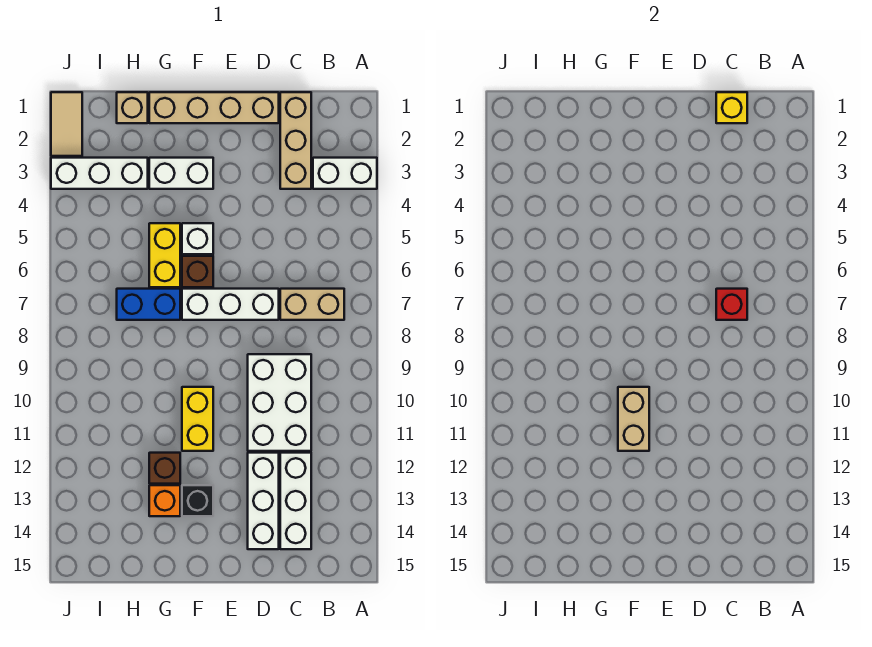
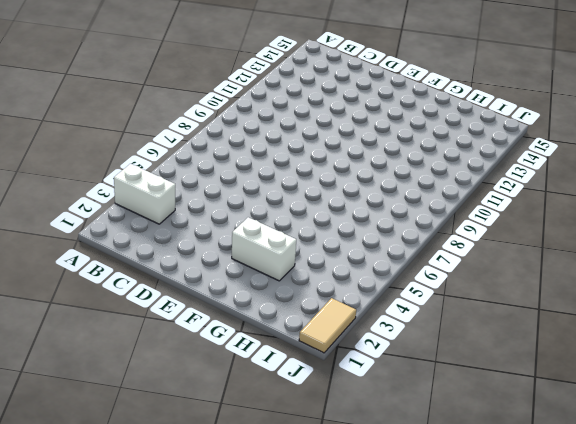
none -> tan brick B7:C7 level 1
none -> tan brick C1:C3 level 1
none -> white brick C9:D11 level 1

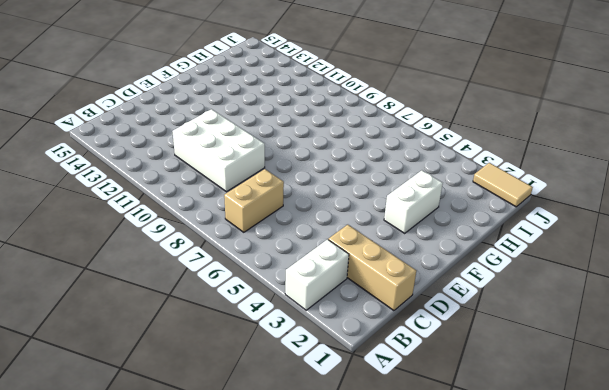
none -> white brick C12:C14 level 1
none -> tan brick D1:G1 level 1
none -> white brick D7:F7 level 1

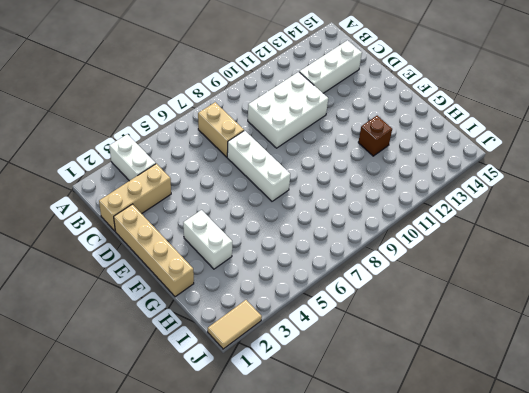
none -> white brick D12:D14 level 1
none -> white brick F5 level 1
none -> brown brick F6 level 1

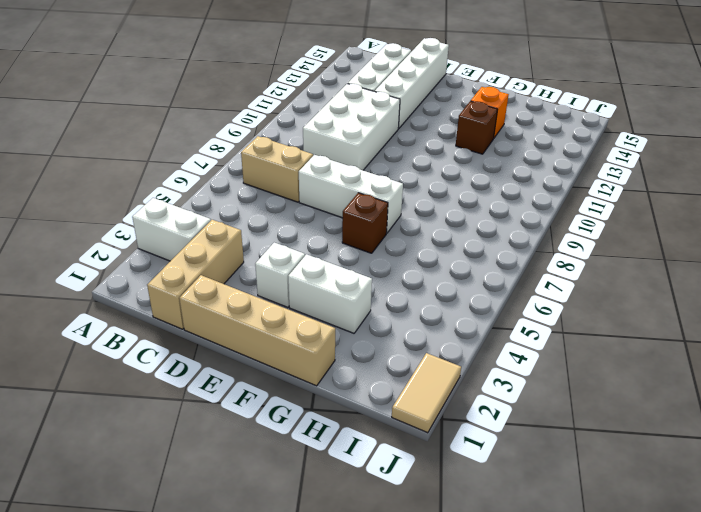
white brick D12:D15 level 1 -> white brick D12:D14 level 1
white brick E3 level 1 -> white brick F5 level 1
none -> yellow brick F10:F11 level 1
none -> black brick F13 level 1
none -> yellow brick G5:G6 level 1

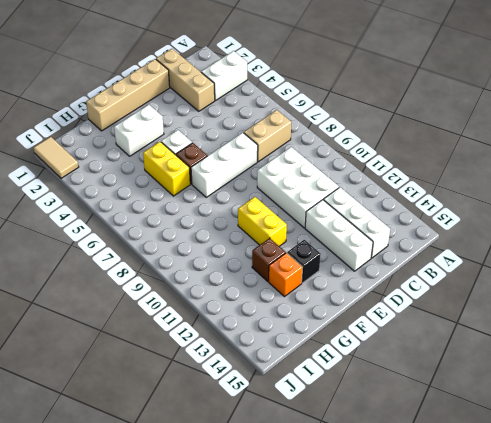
none -> blue brick G7:H7 level 1
none -> tan brick H1 level 1
none -> white brick H3:J3 level 1

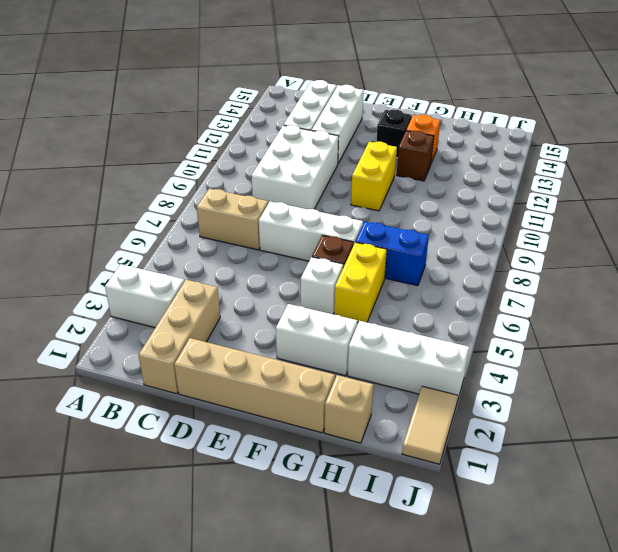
none -> yellow brick C1 level 2
none -> red brick C7 level 2
none -> tan brick F10:F11 level 2

